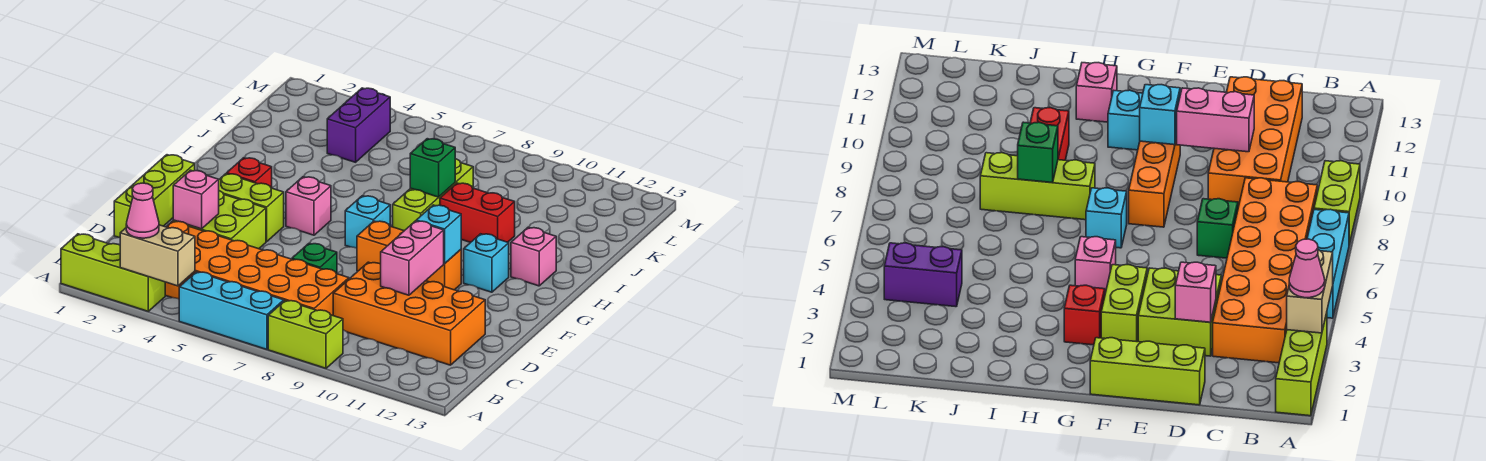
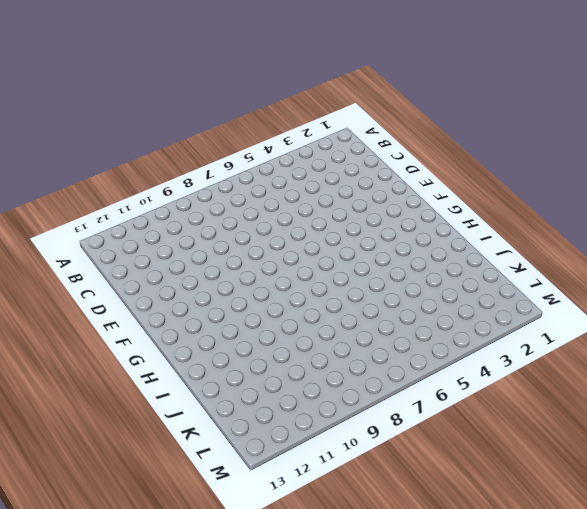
none -> lime brick A1:A3 level 1
none -> cyan brick A5:A7 level 1
none -> lime brick A8:A9 level 1

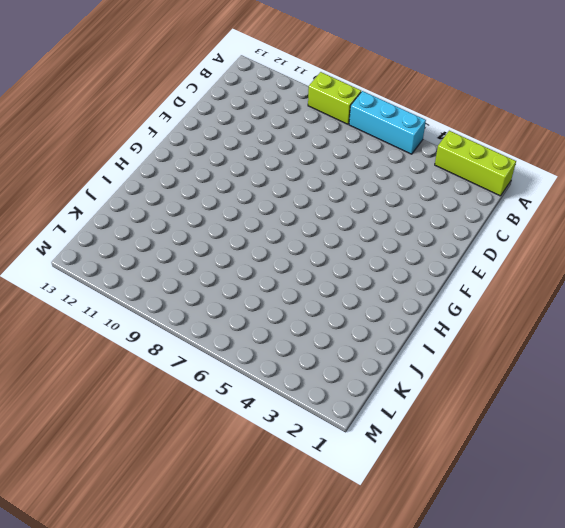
none -> orange brick B3:C8 level 1
none -> orange brick C9:D12 level 1
none -> lime brick D1:F1 level 1

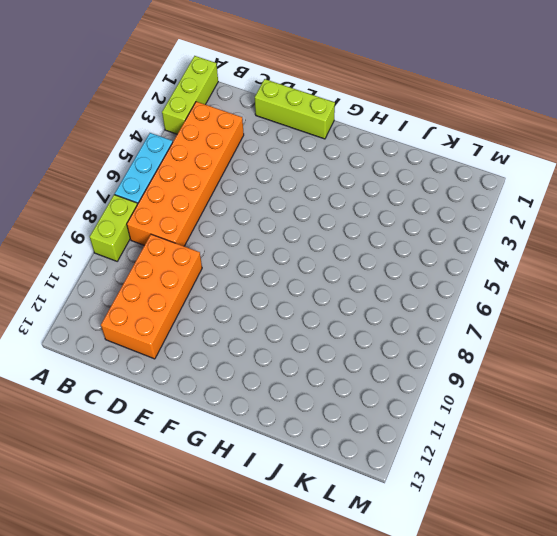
none -> lime brick D3:E4 level 1
none -> green brick D7 level 1
none -> lime brick F3:F4 level 1

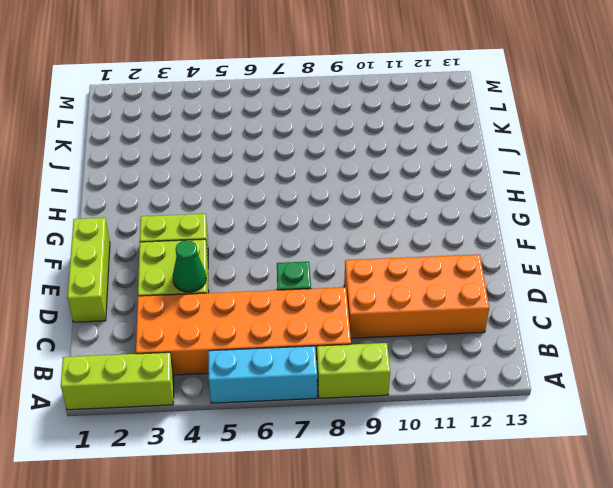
green cone D4 level 2 -> none
none -> orange brick F8:F10 level 1
none -> red brick G3 level 1
none -> pink brick G5 level 1

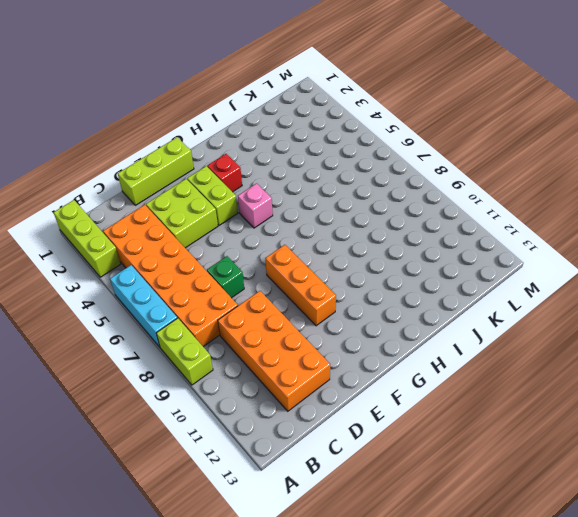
none -> cyan brick G7 level 1
none -> cyan brick G11 level 1
none -> lime brick H8:J8 level 1

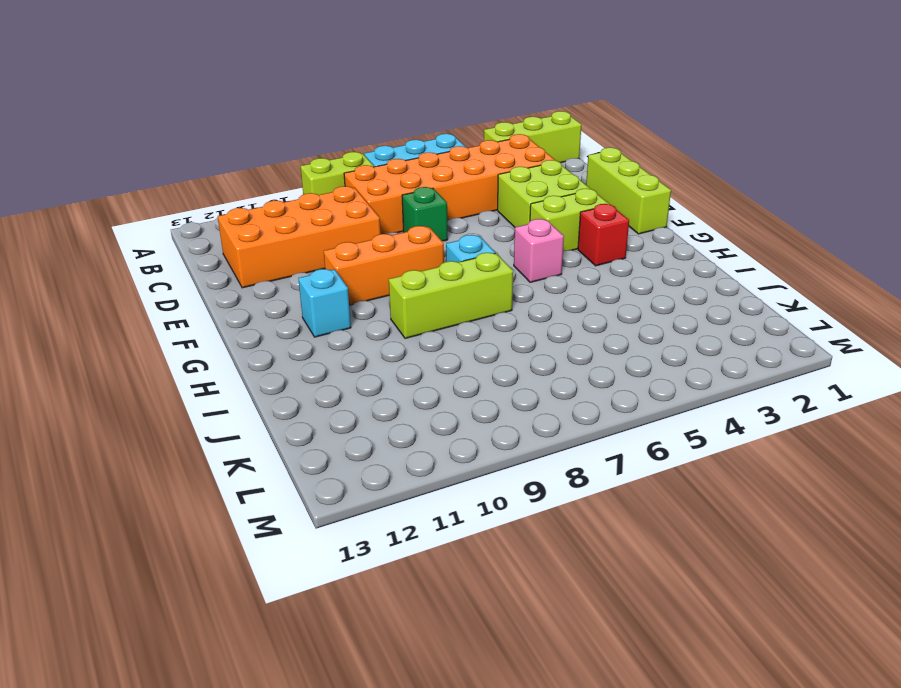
lime brick H7:H9 level 1 -> lime brick H8:J8 level 1
none -> pink brick H12 level 1
none -> red brick I9:I10 level 1
none -> purple brick K4:L4 level 1

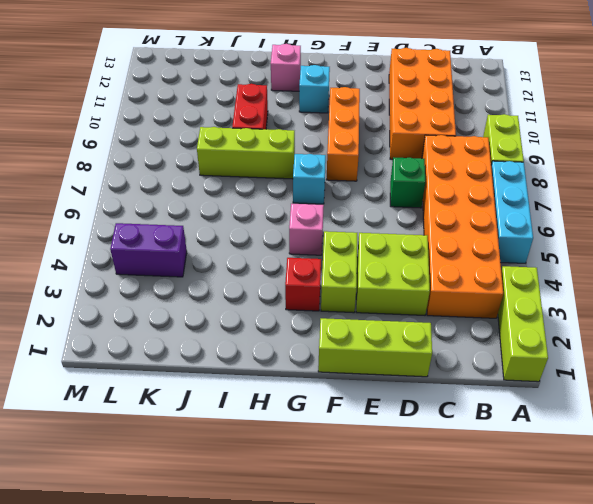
none -> tan brick A3:A4 level 2
none -> pink brick D3 level 2
none -> pink brick D10:E10 level 2

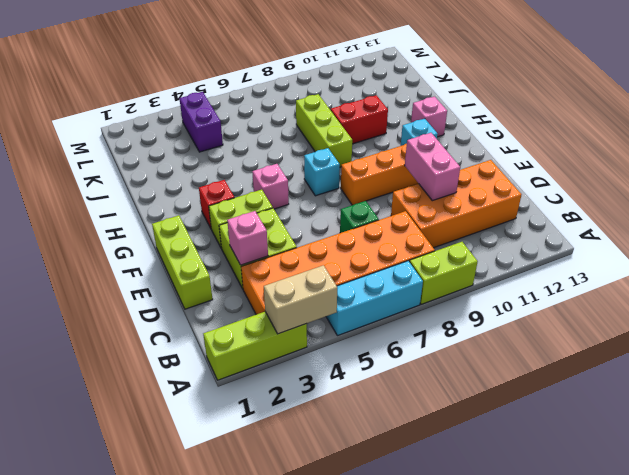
none -> cyan brick F10 level 2
none -> green brick I8 level 2
none -> pink cone A3 level 3

